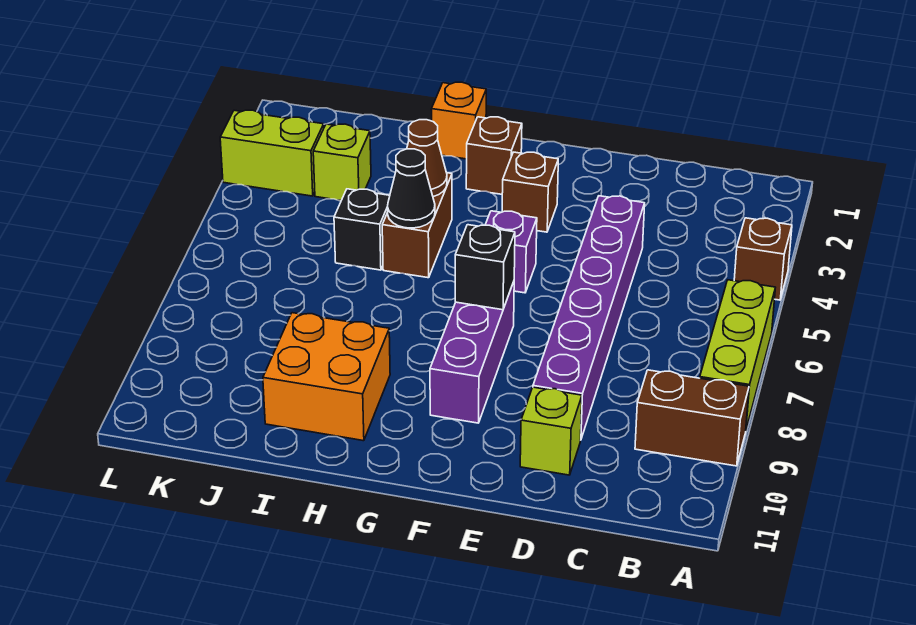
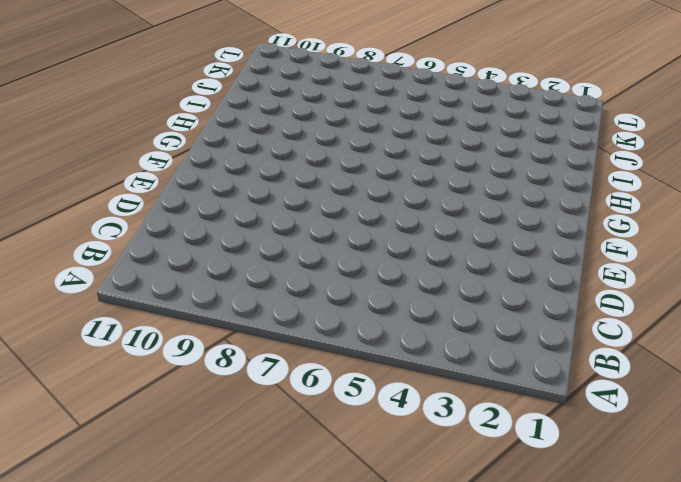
none -> brown brick A4 level 1
none -> lime brick A6:A8 level 1
none -> brown brick A9:B9 level 1

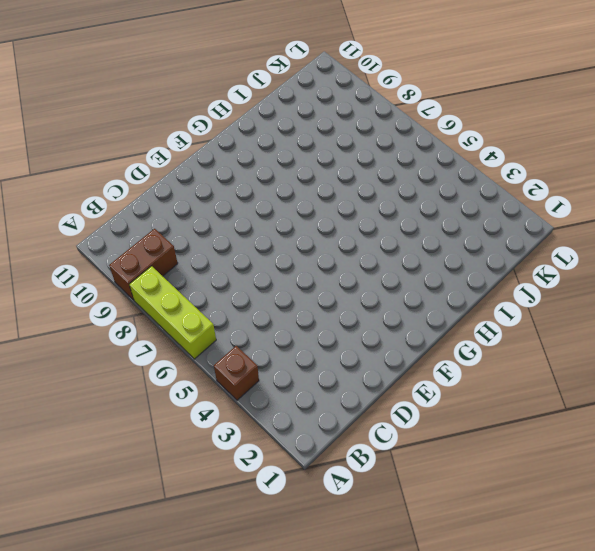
none -> purple brick D4:D9 level 1
none -> lime brick D10 level 1
none -> brown brick F3 level 1

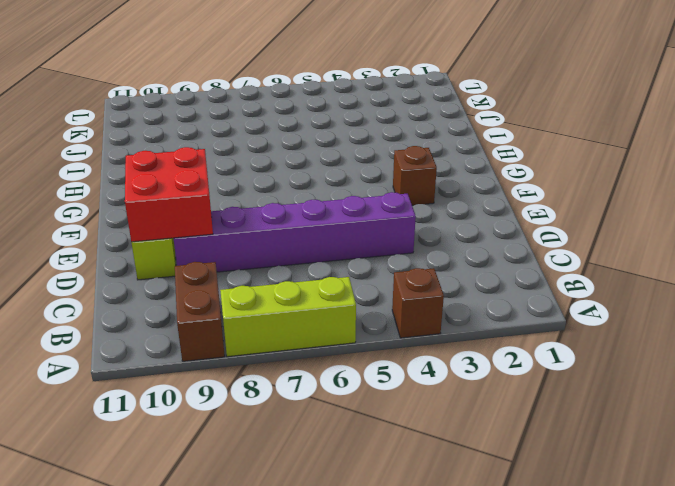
red brick D9:E10 level 2 -> none
none -> purple brick F5 level 1
none -> purple brick F7:F9 level 1
none -> brown brick G2 level 1

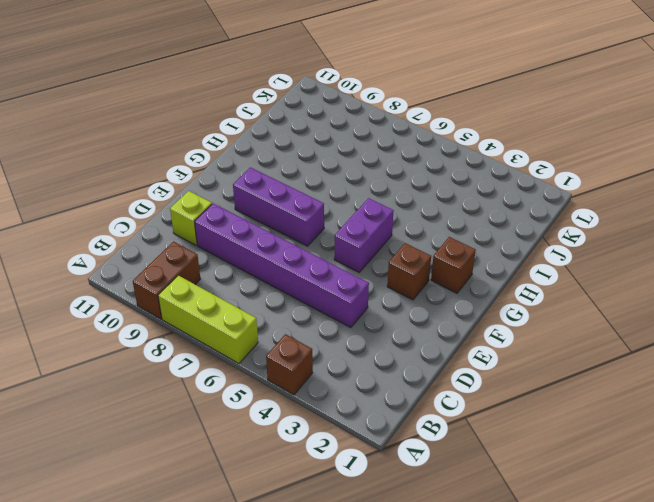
purple brick F5:G5 level 1 -> purple brick F5 level 1
none -> orange brick H1 level 1
none -> brown brick H4:H5 level 1
none -> orange brick H9:I10 level 1

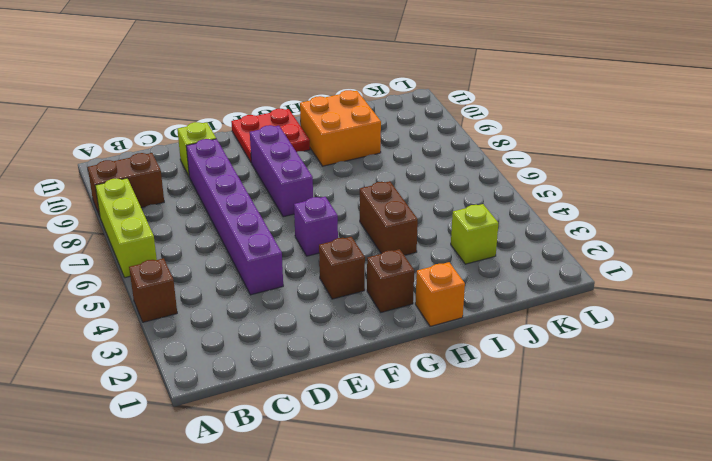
red plate F10:G11 level 1 -> none
none -> black brick I5 level 1
none -> lime brick K3:L3 level 1
none -> black brick F7 level 2

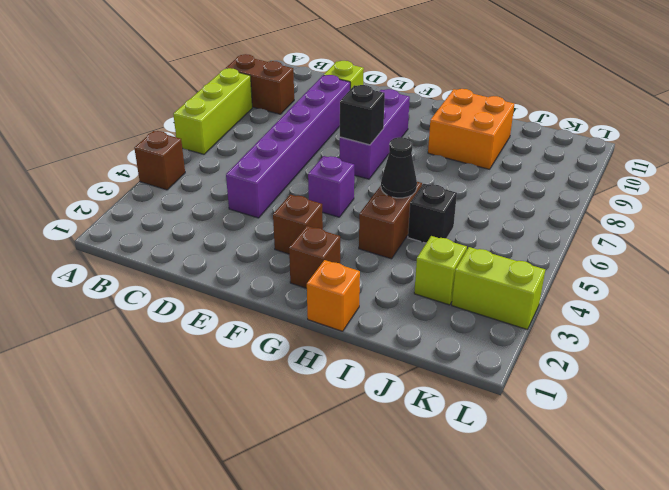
none -> brown cone H4 level 2

